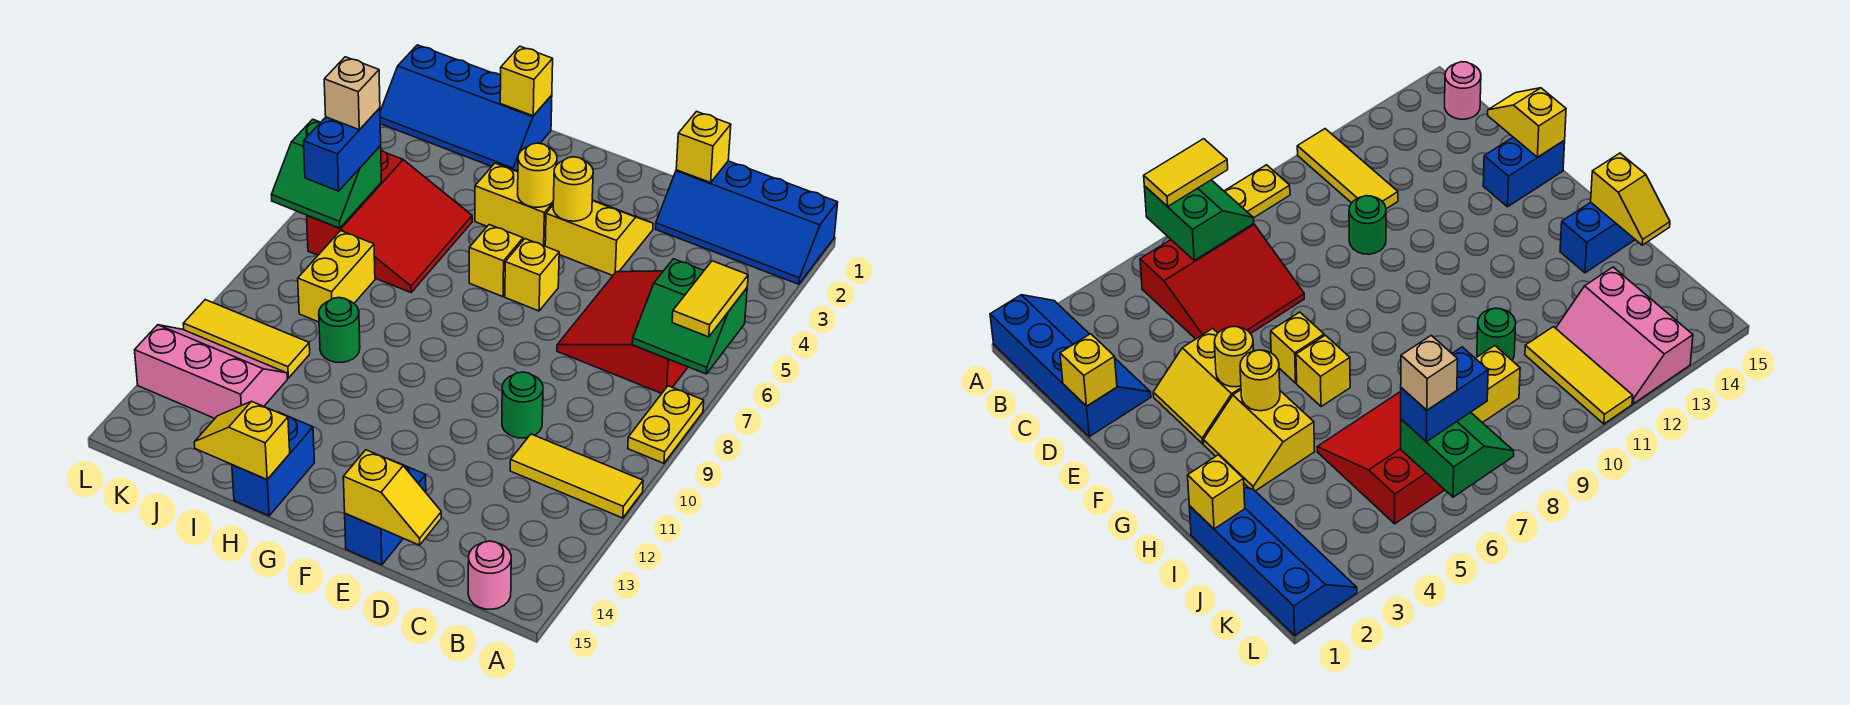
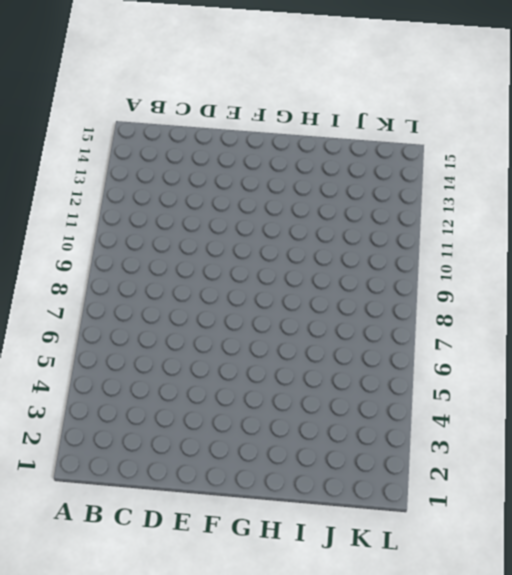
none -> blue slope A1:D2 level 1 top 1
none -> yellow plate A8:A9 level 1
none -> yellow tile A11:C11 level 1

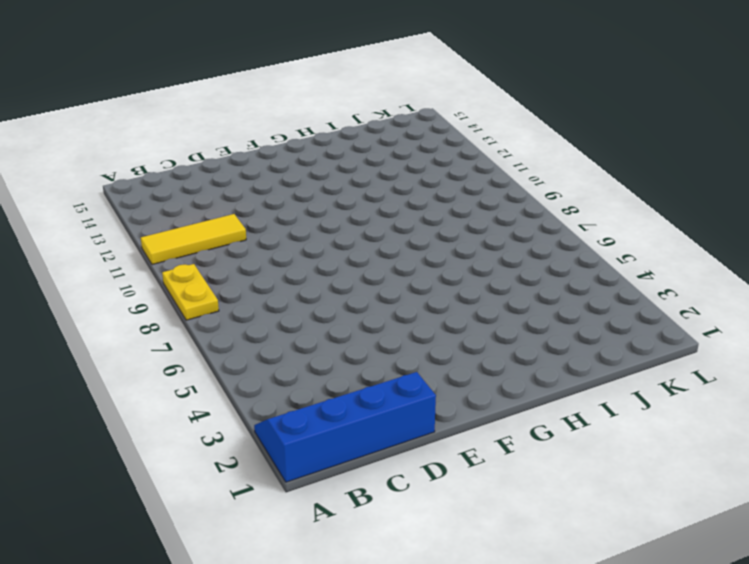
none -> red slope B5:D7 level 1 top B
none -> pink round brick B15 level 1
none -> green round brick D10 level 1

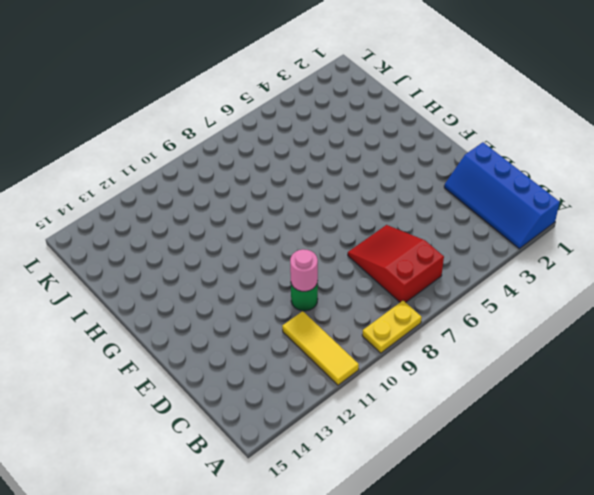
red slope B6:D7 level 1 top B -> red slope B5:D7 level 1 top B
pink round brick D10 level 2 -> pink round brick B15 level 1
none -> yellow slope E3:F4 level 1 top 4
none -> blue brick E14:E15 level 1
none -> yellow brick F6 level 1

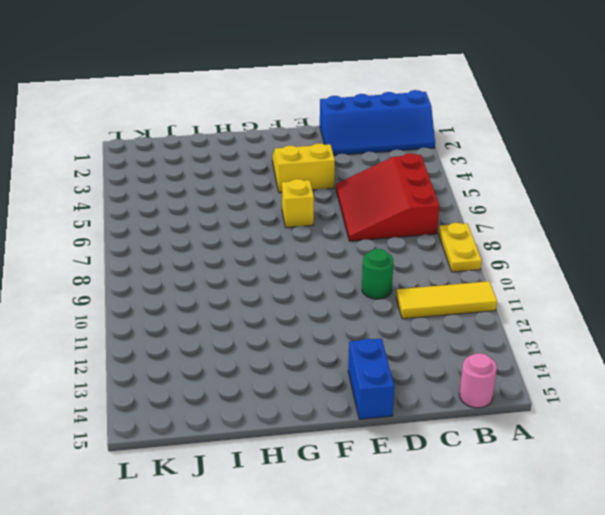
none -> yellow slope G3:H4 level 1 top 4
none -> yellow brick G6 level 1
none -> blue brick H14:H15 level 1

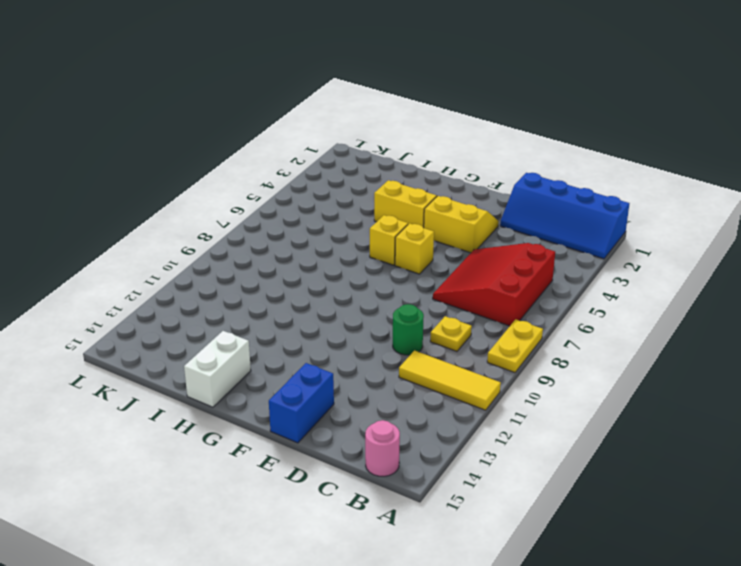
yellow plate C9 level 1 -> none
white brick H14:H15 level 1 -> blue brick H14:H15 level 1
none -> blue slope I1:L2 level 1 top 1
none -> red slope I5:K7 level 1 top K
none -> green round brick I10 level 1

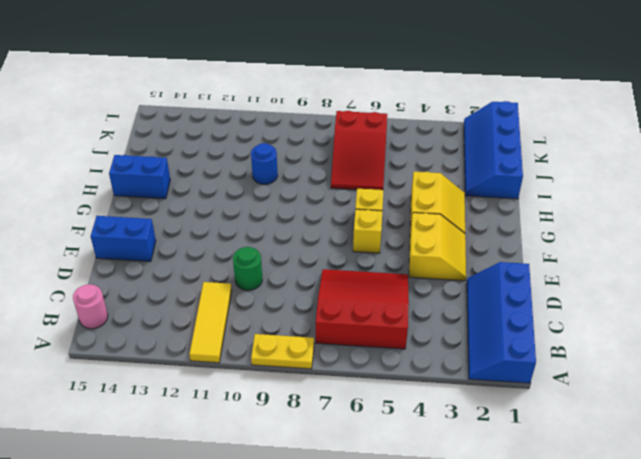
red slope I6:K7 level 1 top K -> red slope I5:K7 level 1 top K
blue round brick I10 level 1 -> green round brick I10 level 1
none -> yellow brick J8:J9 level 1
none -> yellow tile J11:L11 level 1
none -> pink slope J12:L13 level 1 top 13

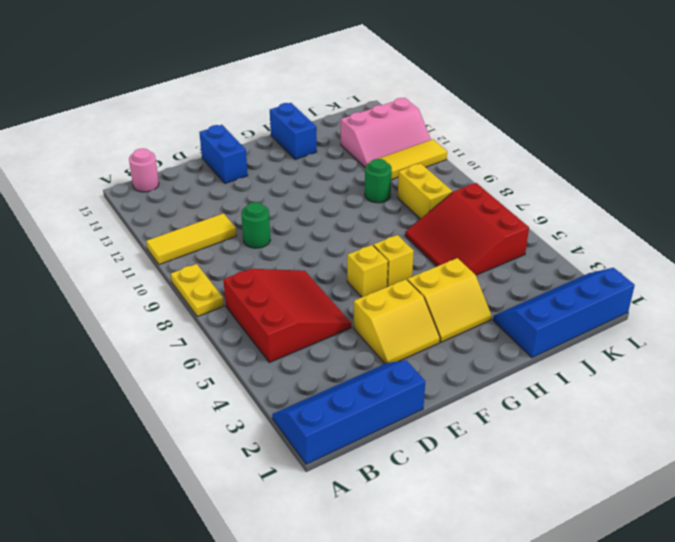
none -> green slope A6:B7 level 2 top 6
none -> yellow brick D1 level 2
none -> yellow slope D15:E15 level 2 top E

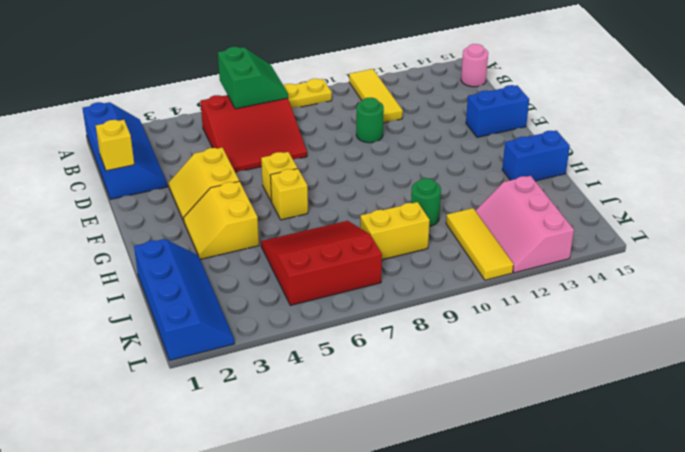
none -> yellow slope D15:E15 level 2 top E
none -> yellow round brick F4 level 2
none -> yellow round brick G4 level 2

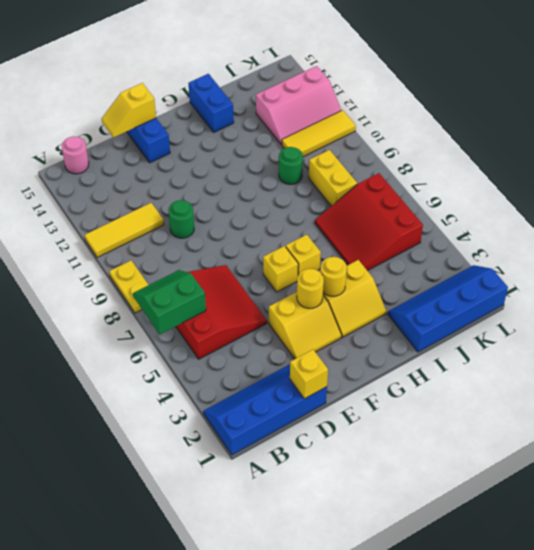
none -> yellow slope H15:I15 level 2 top H
none -> yellow brick I1 level 2
none -> green slope K6:L7 level 2 top 6

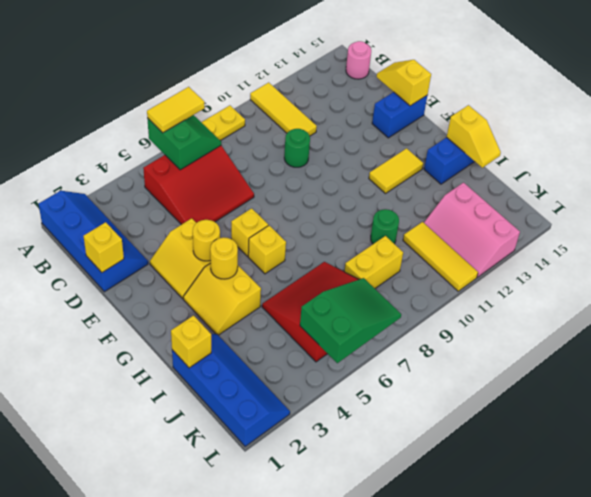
yellow tile G12:G13 level 1 -> none
green slope K5:L7 level 2 top 5 -> green slope K6:L7 level 2 top 6
none -> blue brick K6:K7 level 3
none -> tan brick K6 level 4

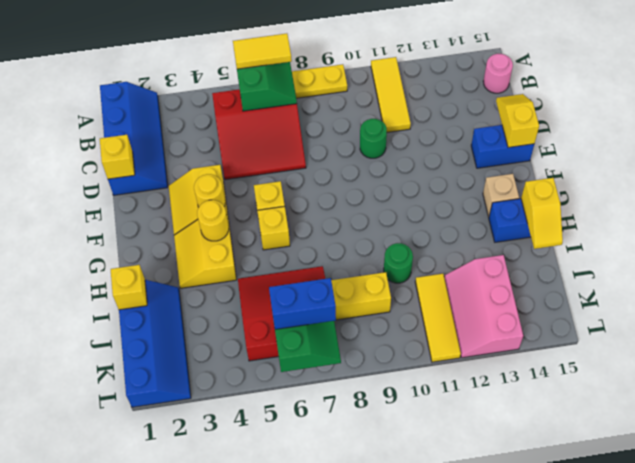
tan brick G14 level 1 -> tan brick K6 level 4

